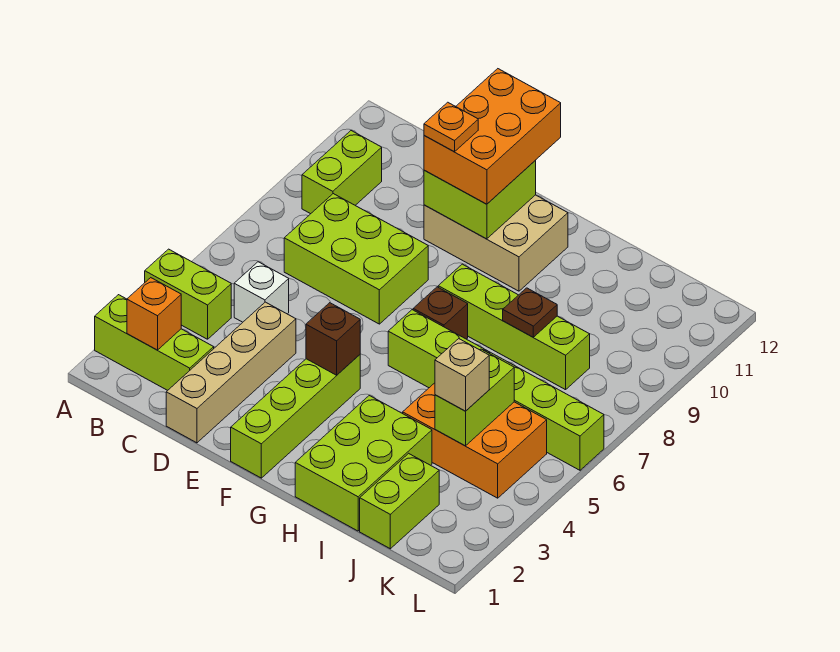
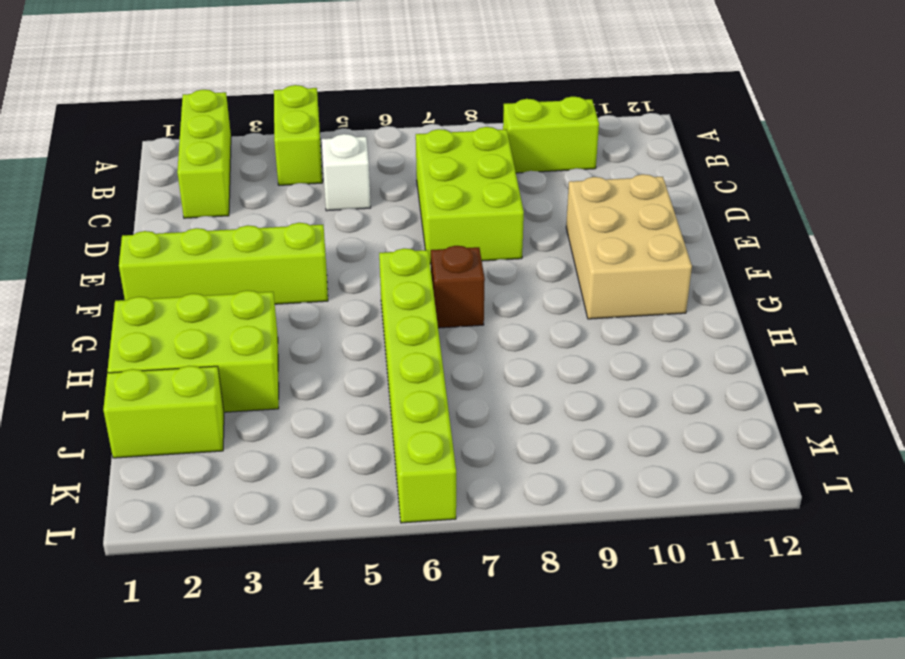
none -> tan brick D1:D4 level 1
none -> lime brick G8:J8 level 1
none -> orange brick I4:K5 level 1

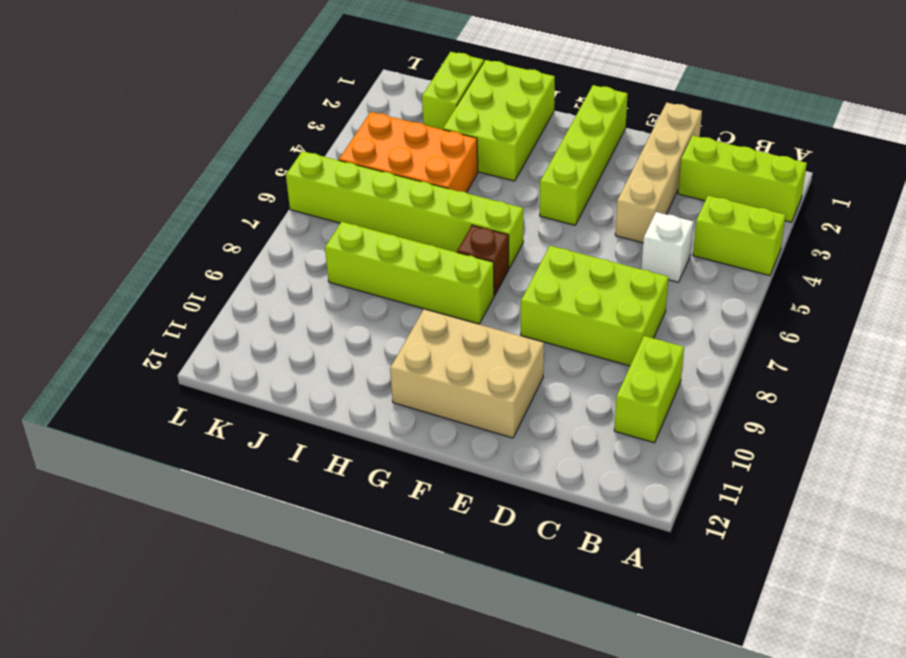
none -> orange brick B2 level 2
none -> lime brick E10:F11 level 2
none -> brown brick F4 level 2

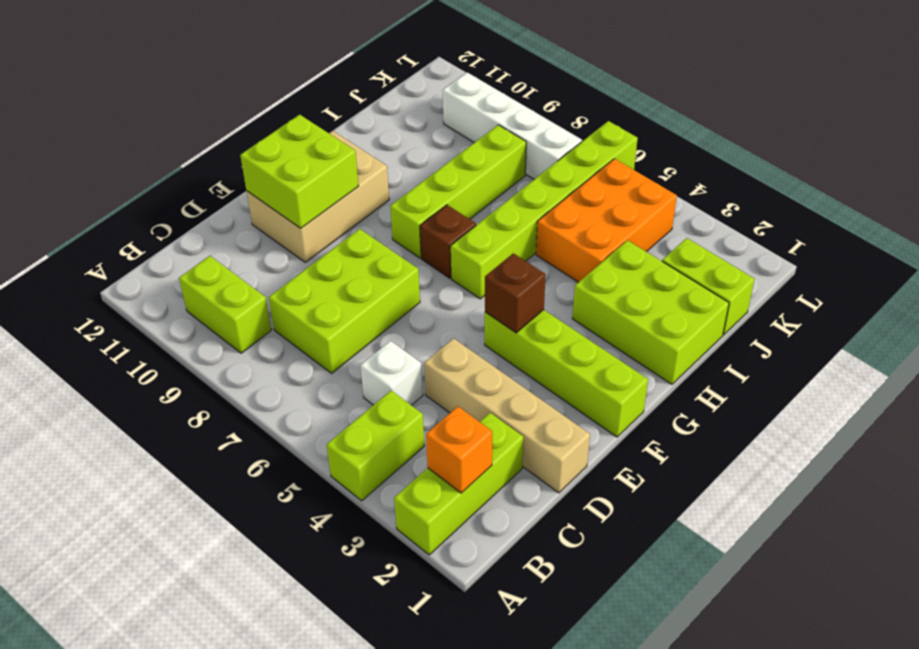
white brick K7:K10 level 1 -> none
none -> brown plate I8 level 2
none -> lime brick J4:J5 level 2
none -> orange brick E10:F12 level 3

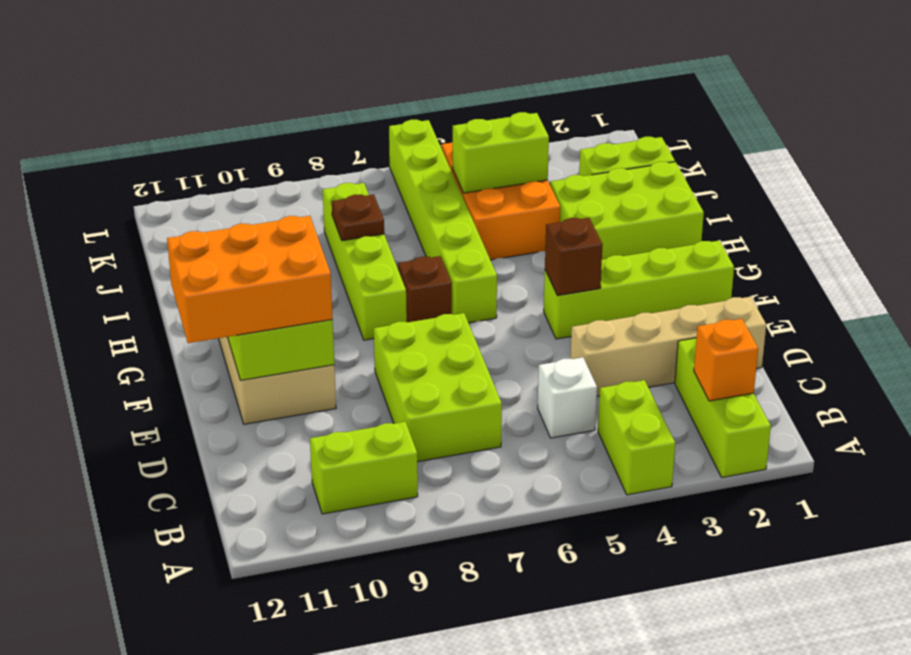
none -> tan brick J4 level 3
none -> orange plate E10 level 4

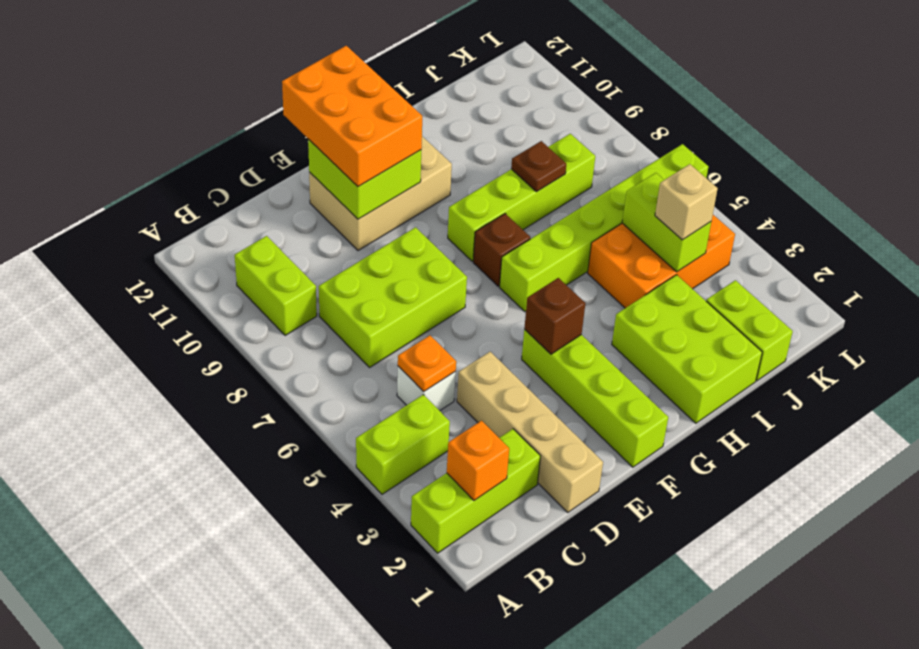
orange plate C5 level 2 -> orange plate E10 level 4

